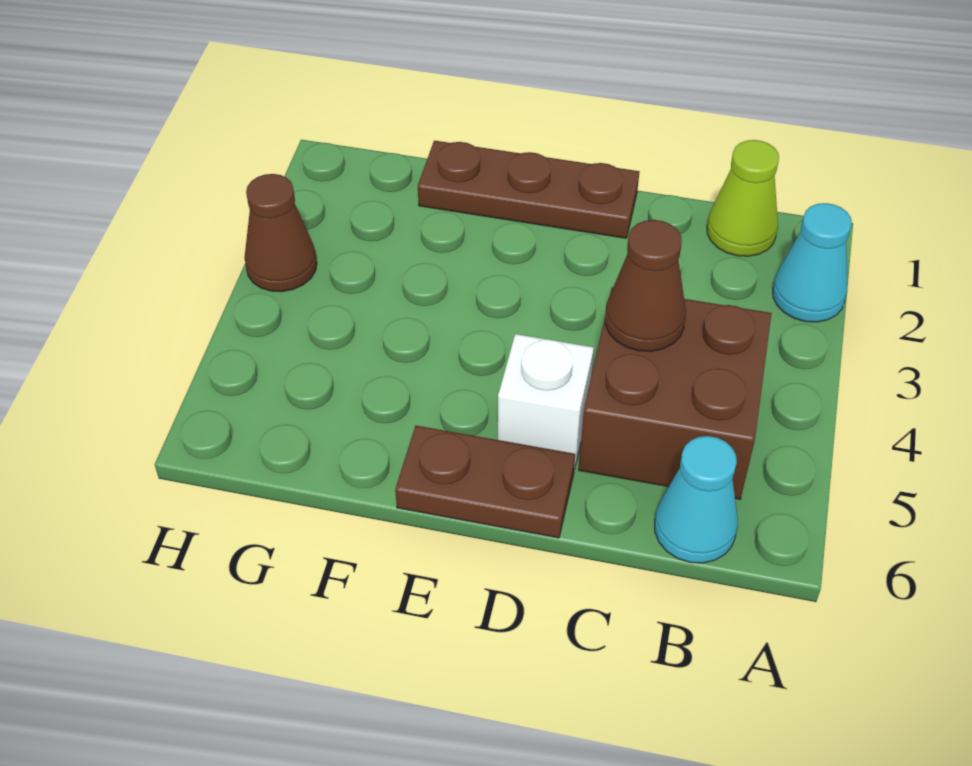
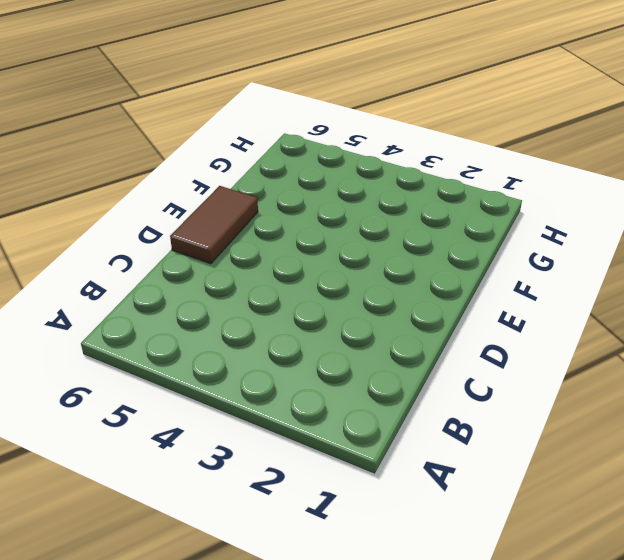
brown tile D6:E6 level 1 -> brown plate D6:E6 level 1
none -> cyan cone A2 level 1
none -> lime cone B1 level 1

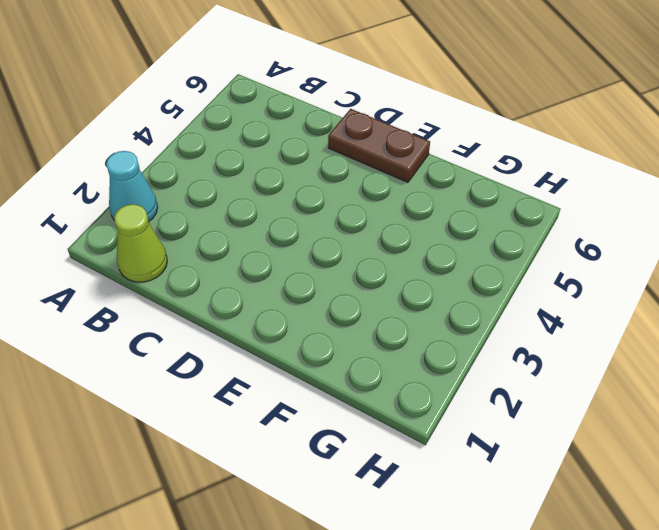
none -> brown brick B4:C5 level 1
none -> cyan cone B6 level 1

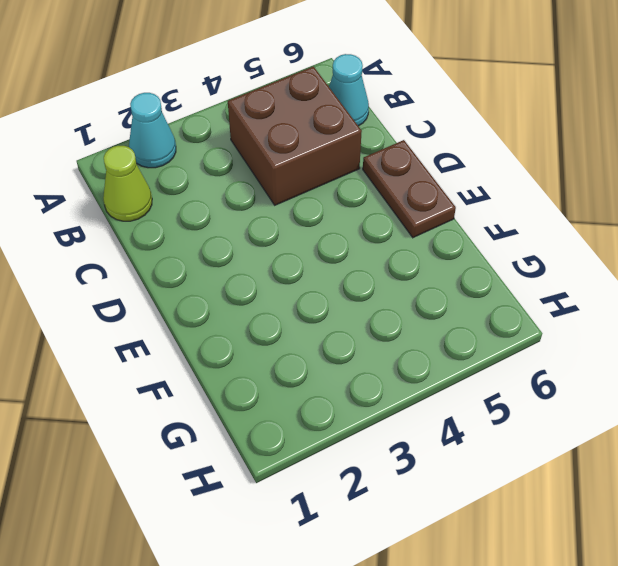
none -> brown plate D1:F1 level 1
none -> white brick D5 level 1

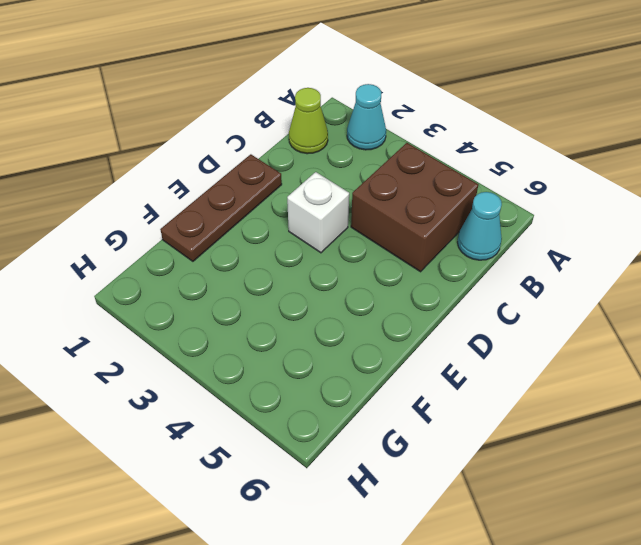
white brick D3 level 1 -> white brick D5 level 1
none -> brown plate D6:E6 level 1
none -> brown cone H3 level 1

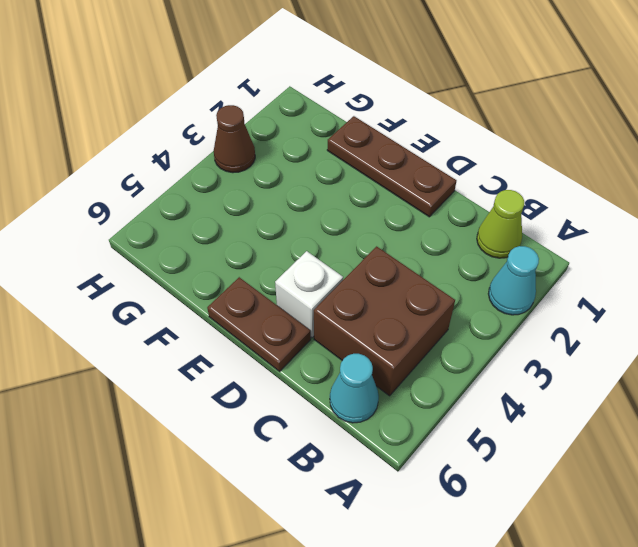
none -> brown cone C4 level 2

